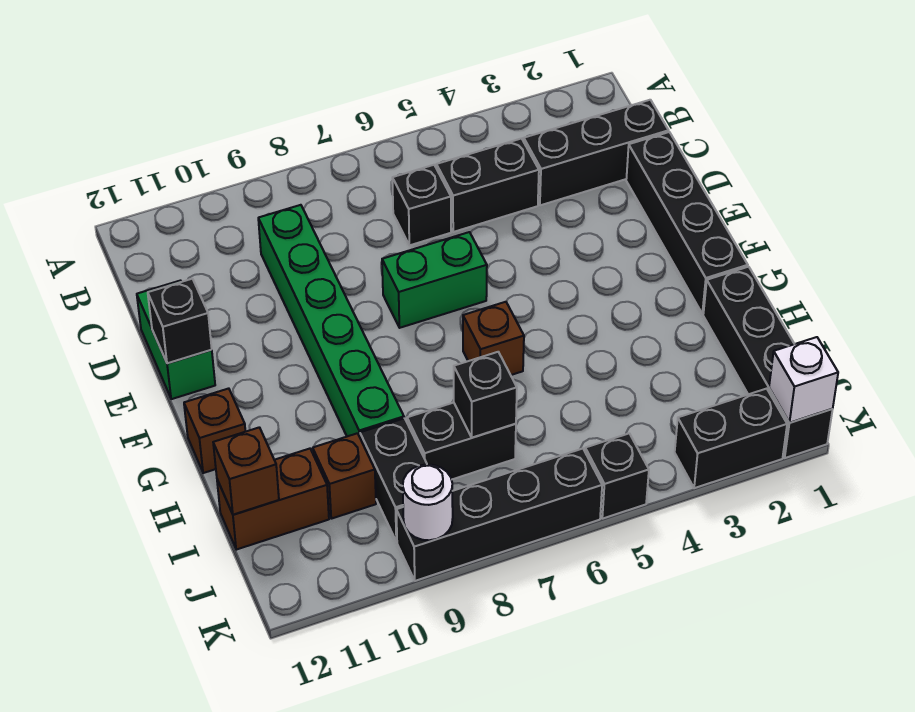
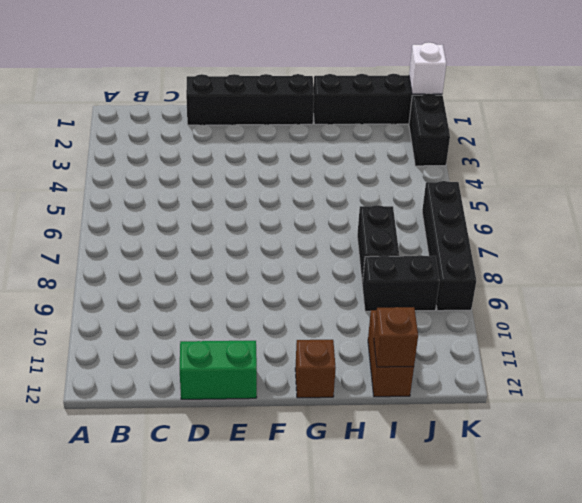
none -> black brick C1:C3 level 1
none -> black brick C4:C5 level 1
none -> black brick C6 level 1

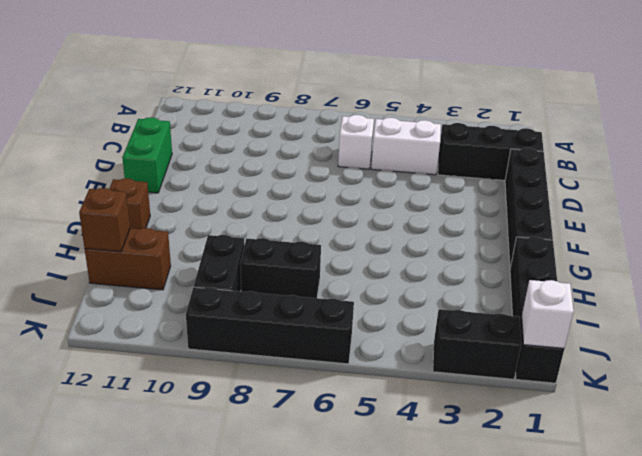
white brick C4:C5 level 1 -> black brick C4:C5 level 1
white brick C6 level 1 -> black brick C6 level 1
none -> green brick C9:H9 level 1
none -> green brick E6:E7 level 1
none -> brown brick G6 level 1

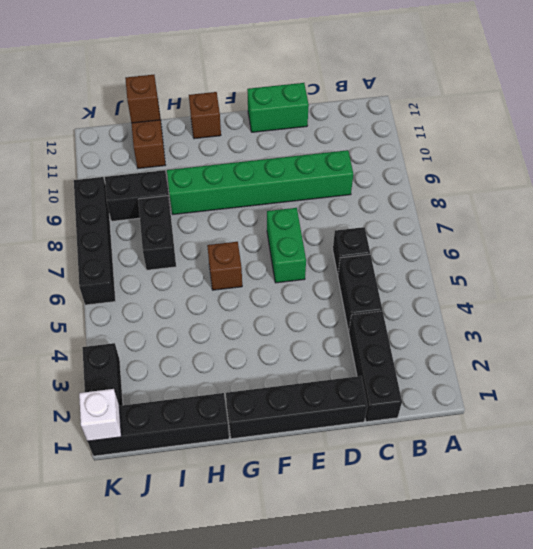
none -> brown brick I10 level 1
none -> black brick K5 level 1
none -> black brick E12 level 2

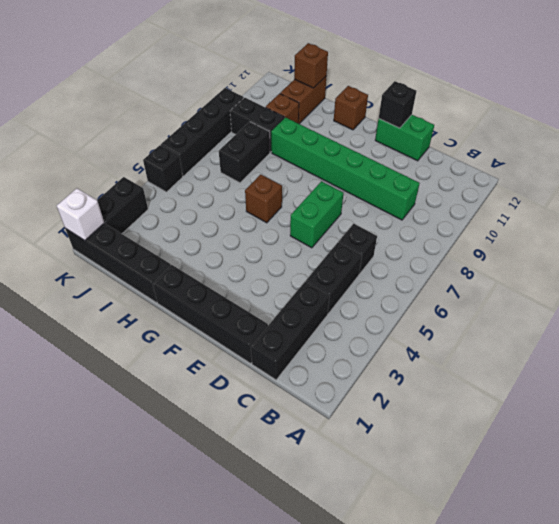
none -> black brick I7 level 2
none -> white round brick K9 level 2

